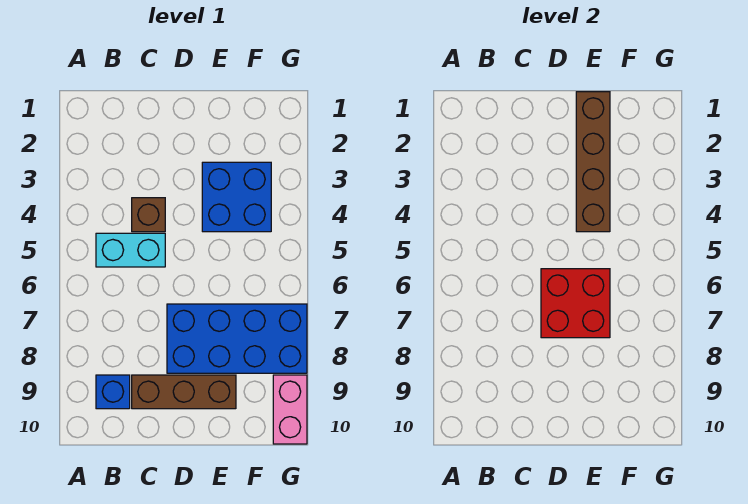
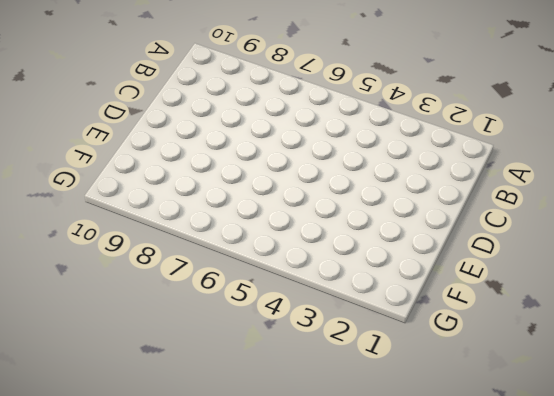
none -> cyan brick B5:C5 level 1
none -> blue brick B9 level 1

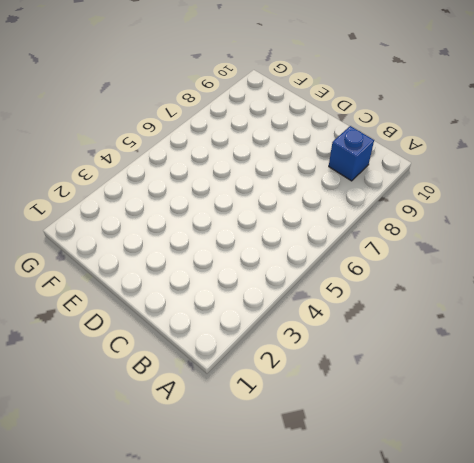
none -> cyan brick B5:C5 level 1
none -> brown brick C4 level 1

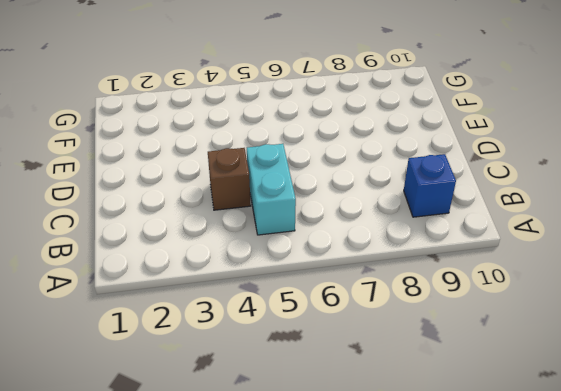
none -> brown brick C9:E9 level 1
none -> blue brick D7:G8 level 1

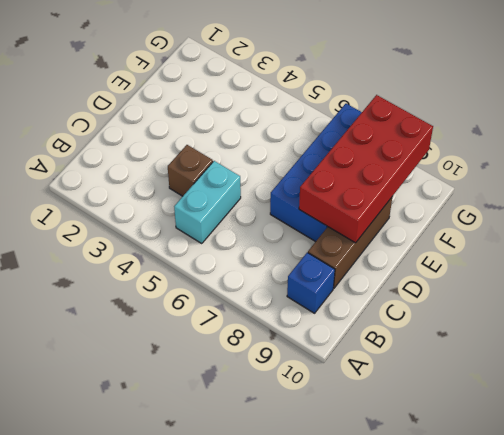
red brick D8:G9 level 2 -> none
none -> blue brick E3:F4 level 1
none -> pink brick G9:G10 level 1

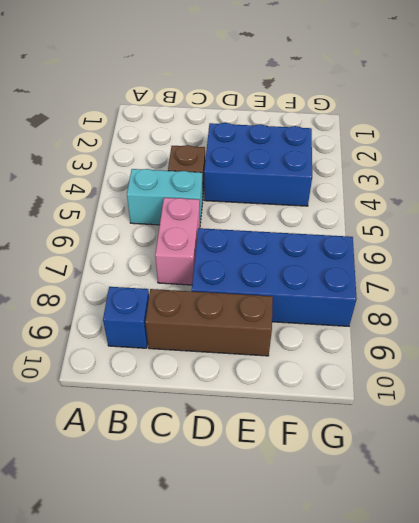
pink brick C6:C7 level 1 -> pink brick G9:G10 level 1
blue brick D3:F4 level 1 -> blue brick E3:F4 level 1
none -> red brick D6:E7 level 2
none -> brown brick E1:E4 level 2

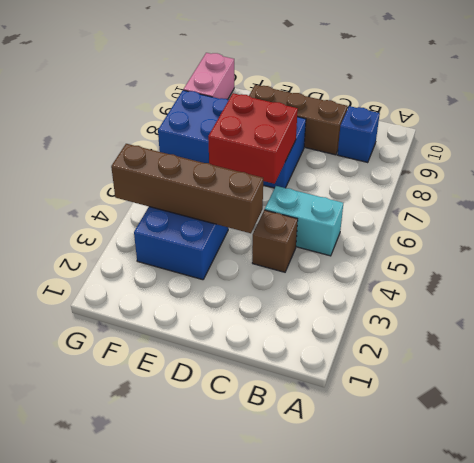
brown brick D4:G4 level 2 -> brown brick E1:E4 level 2

